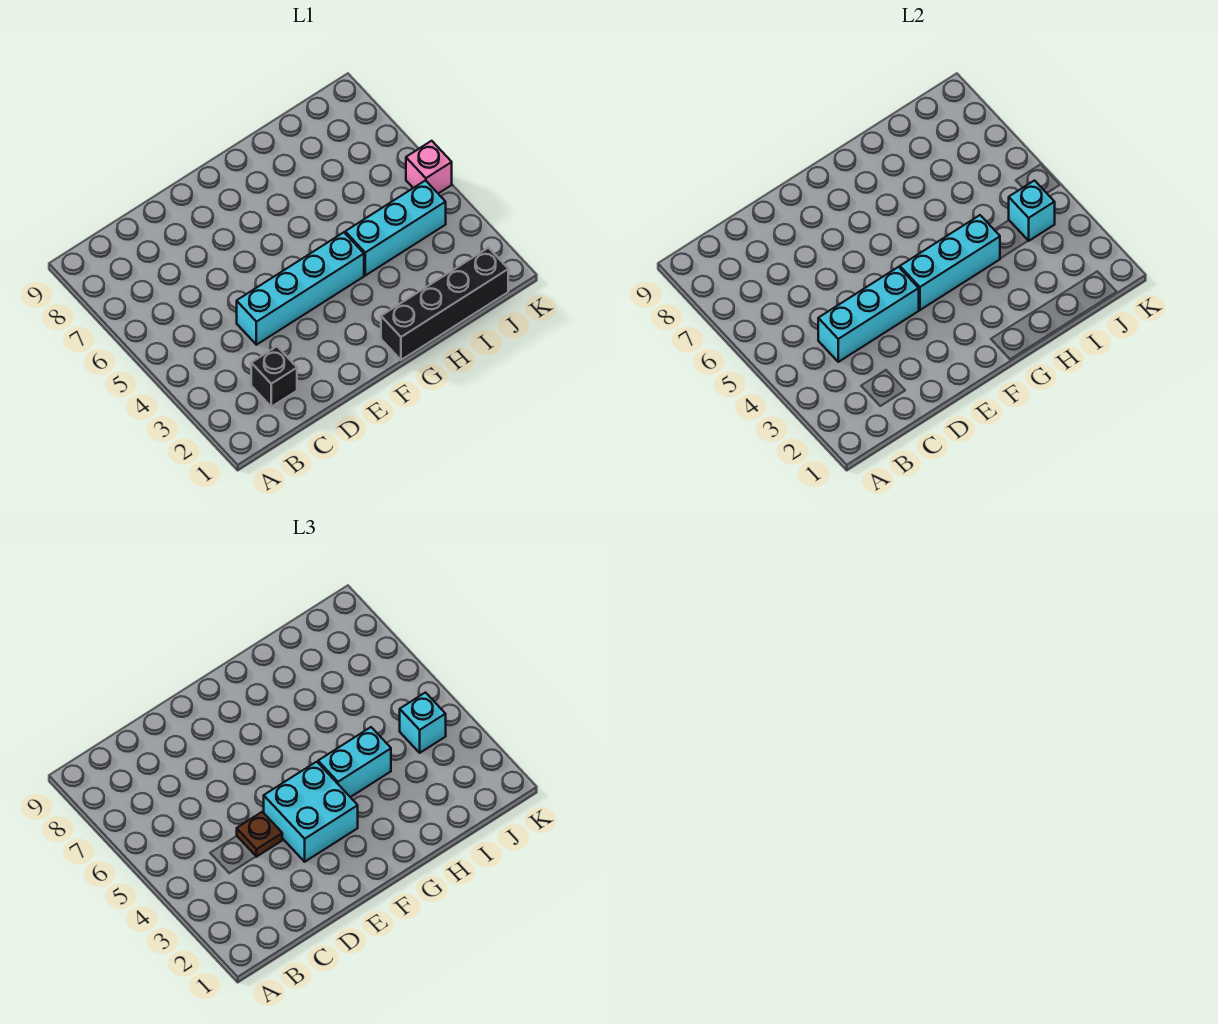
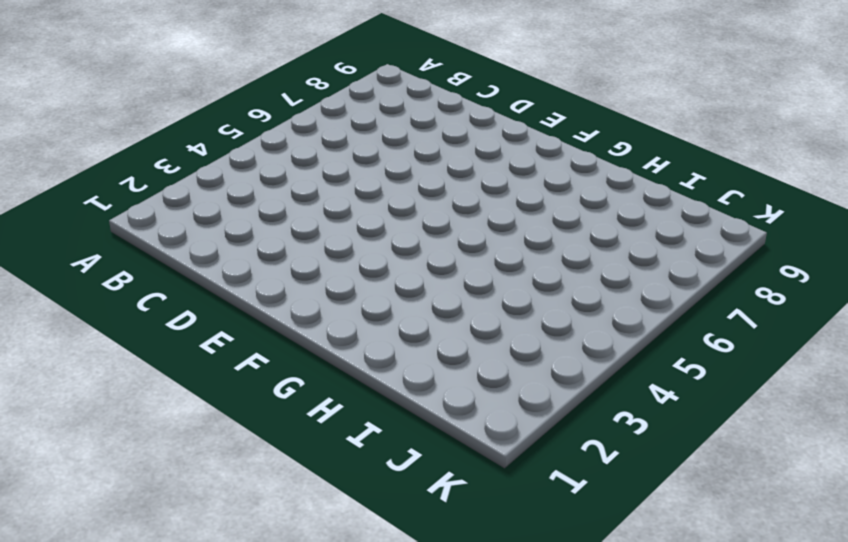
none -> black brick C2 level 1
none -> cyan brick D4:G4 level 1
none -> black brick G1:J1 level 1

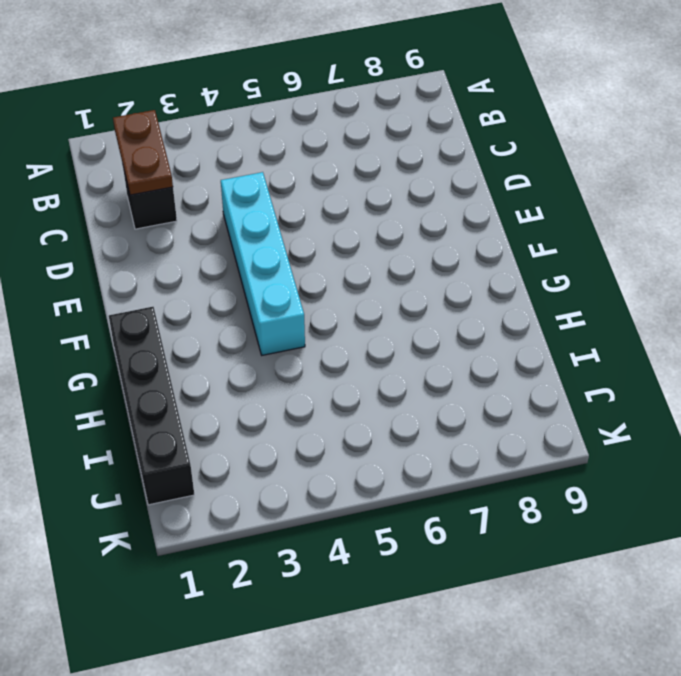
brown plate B2:C2 level 2 -> none
none -> cyan brick H4:J4 level 1
none -> pink brick K5 level 1
none -> cyan brick C4:E4 level 2

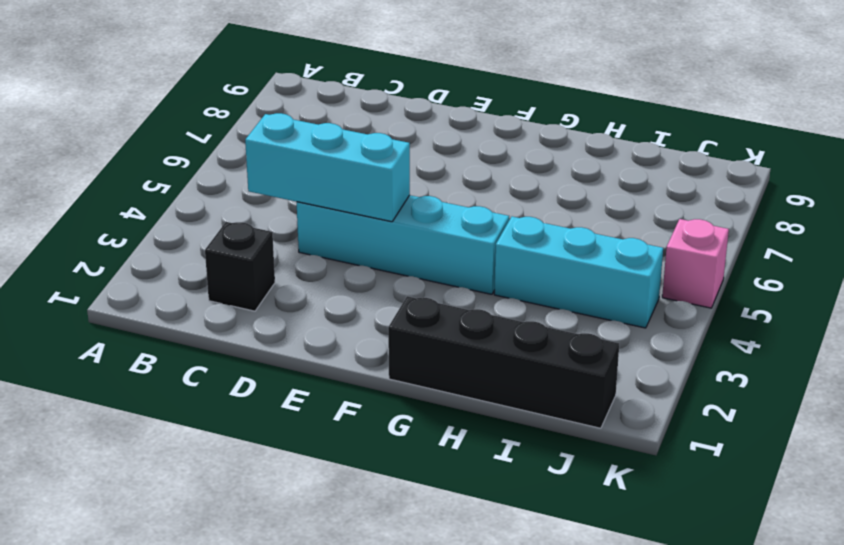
none -> cyan brick F4:H4 level 2
none -> cyan brick J4 level 2
none -> brown plate D4 level 3

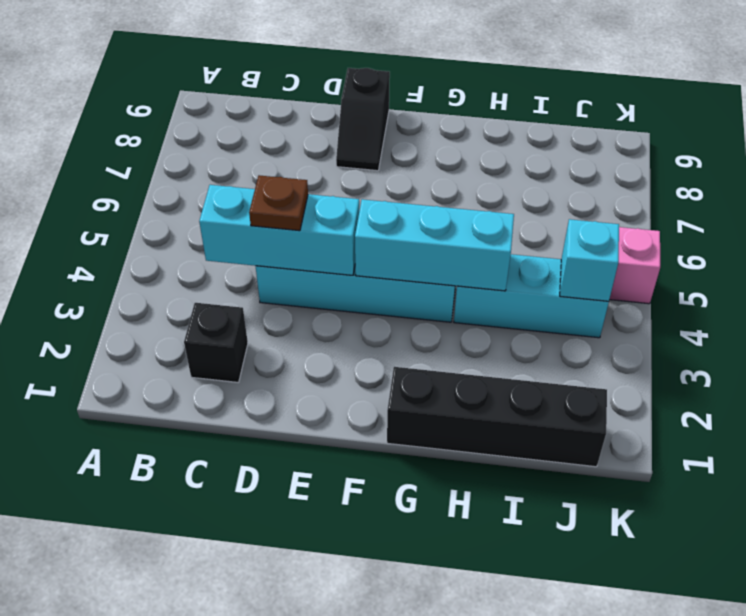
black slope E8:E9 level 1 top 9 -> none
none -> cyan brick E3:F4 level 3
none -> cyan brick G4:H4 level 3
none -> cyan brick J4 level 3

